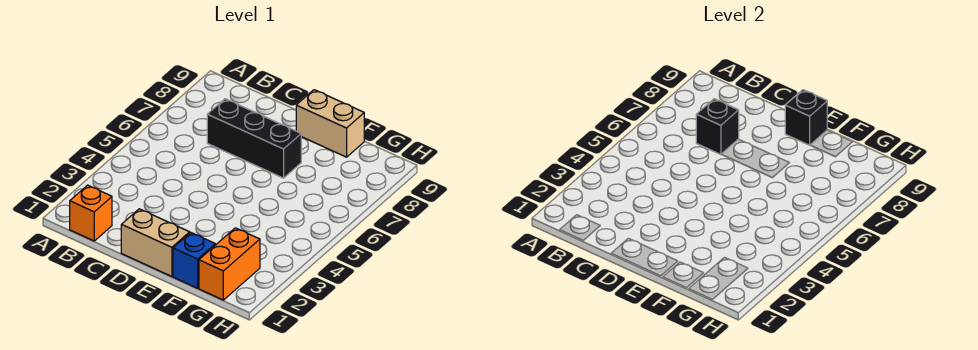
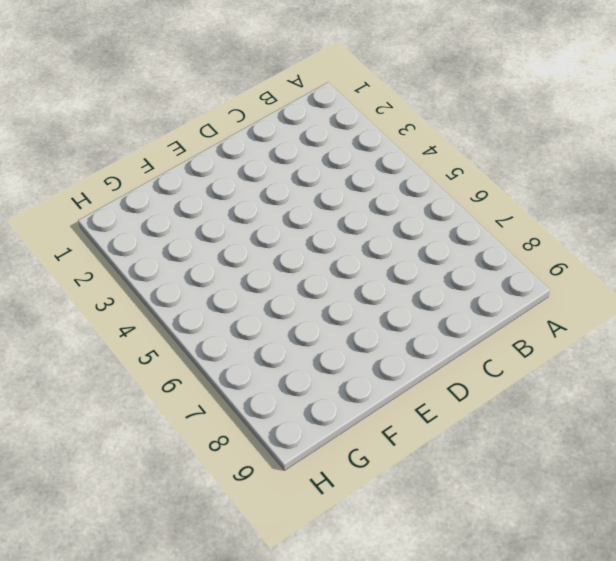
none -> orange brick B1 level 1
none -> black brick C7:E7 level 1

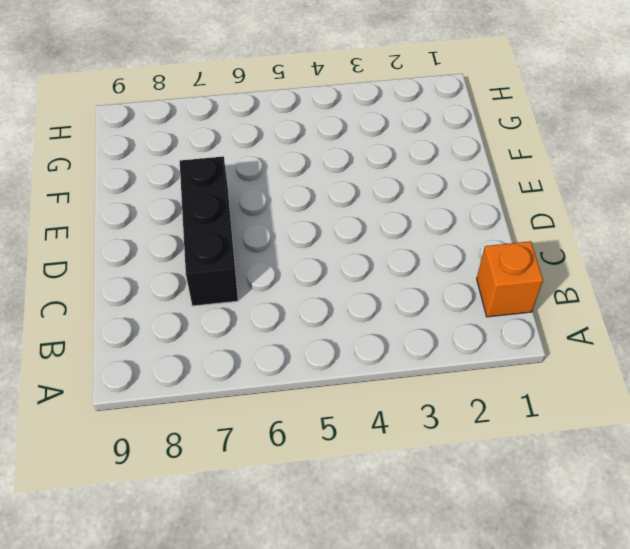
none -> tan brick D1:E1 level 1
none -> tan brick E9:F9 level 1

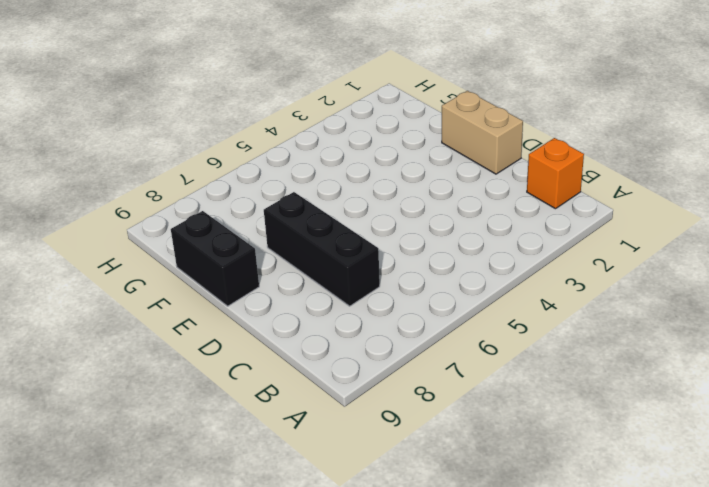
black brick E9:F9 level 1 -> tan brick E9:F9 level 1
none -> blue brick F1 level 1
none -> orange brick G1:G2 level 1

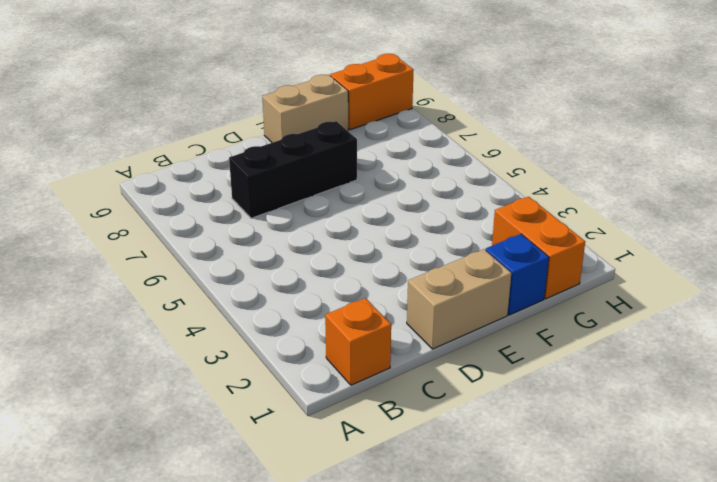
orange brick G9:H9 level 1 -> none
none -> black brick C7 level 2
none -> black brick E9 level 2

